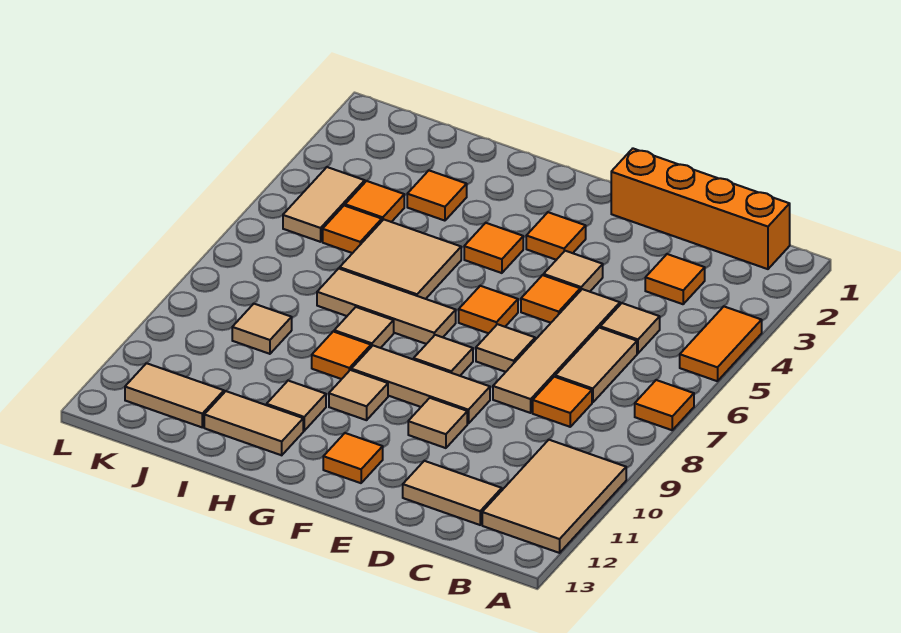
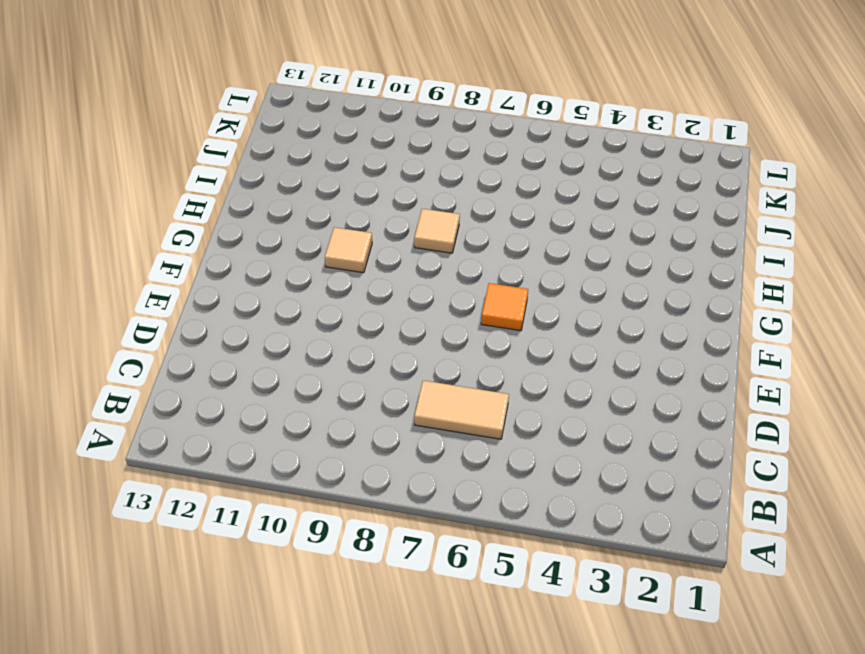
none -> orange tile A4:A5 level 1
none -> orange tile A7 level 1
none -> tan tile A10:B12 level 1
none -> orange brick B1:E1 level 1

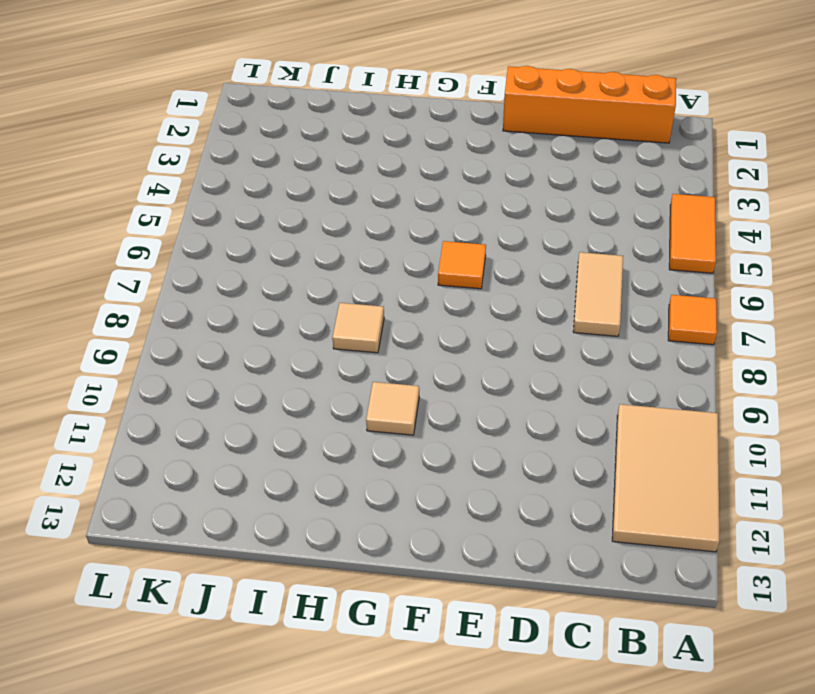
none -> orange tile C3 level 1
none -> tan tile C5 level 1
none -> orange tile C8 level 1
none -> tan tile C12:D12 level 1

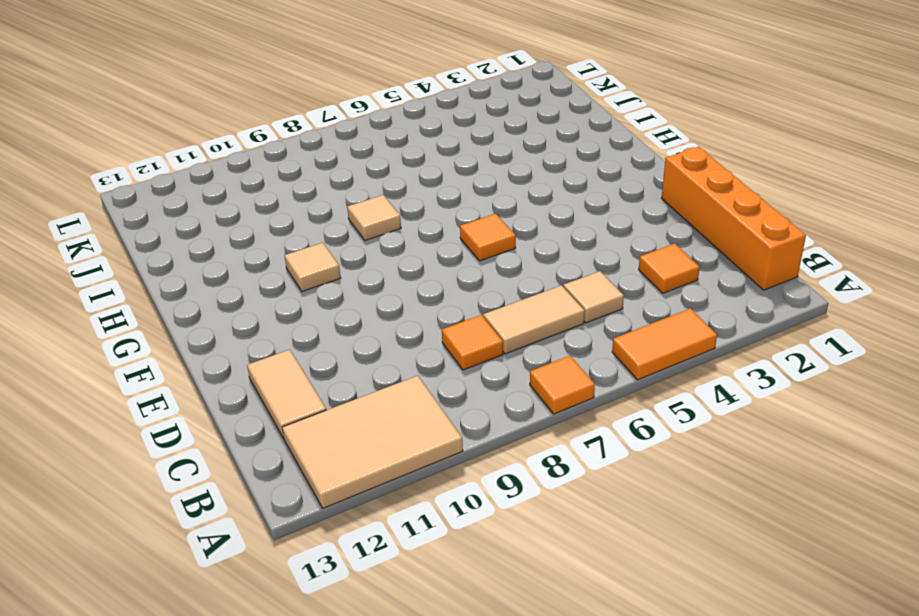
none -> tan tile D5:D8 level 1
none -> tan tile E4 level 1
none -> orange tile E5 level 1
none -> tan tile E7 level 1

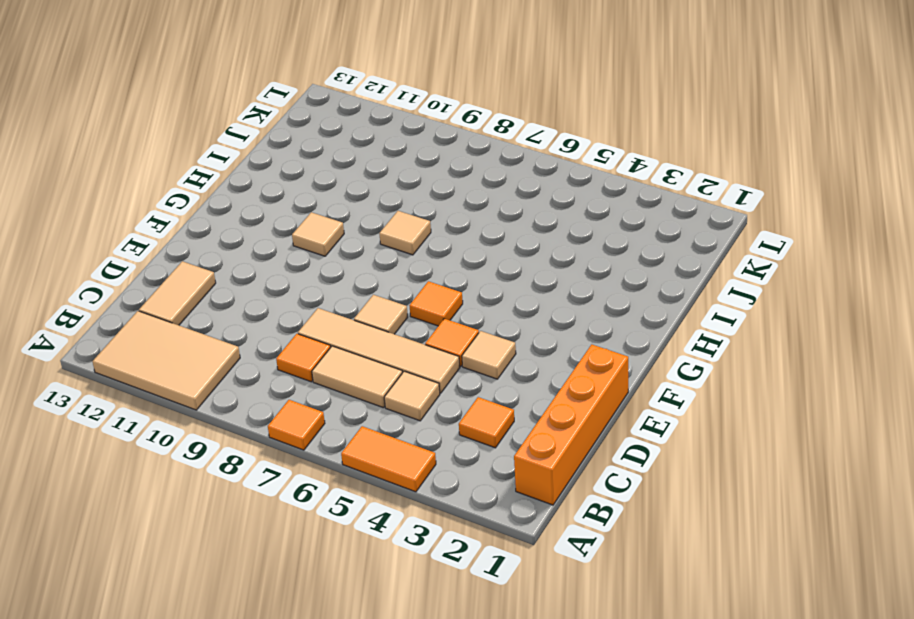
none -> tan tile E9:G9 level 1
none -> tan tile E10 level 1
none -> orange tile F3 level 1
none -> tan tile F8 level 1

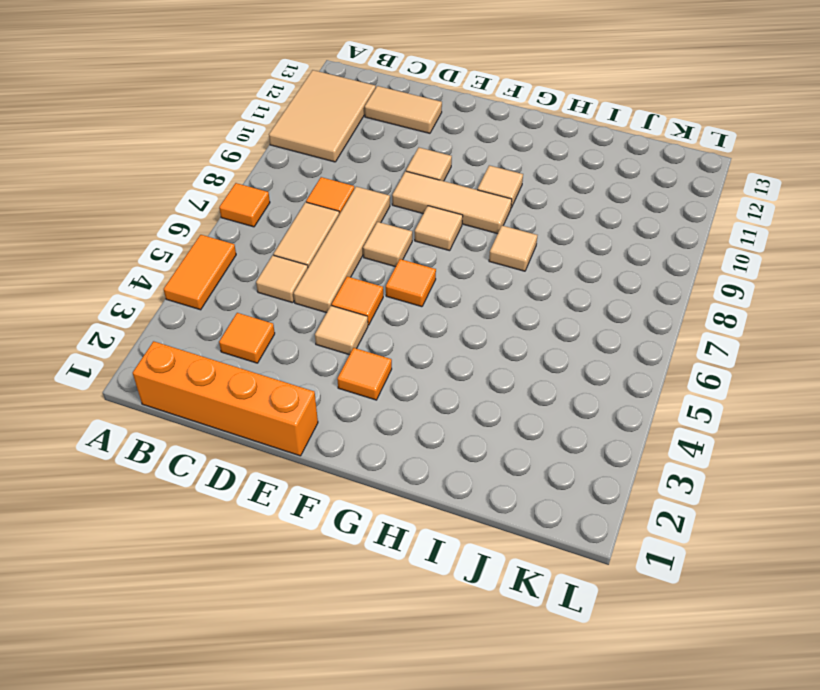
none -> orange tile F12 level 1
none -> orange tile G4 level 1
none -> tan tile G7:I7 level 1
none -> tan tile H5:I6 level 1

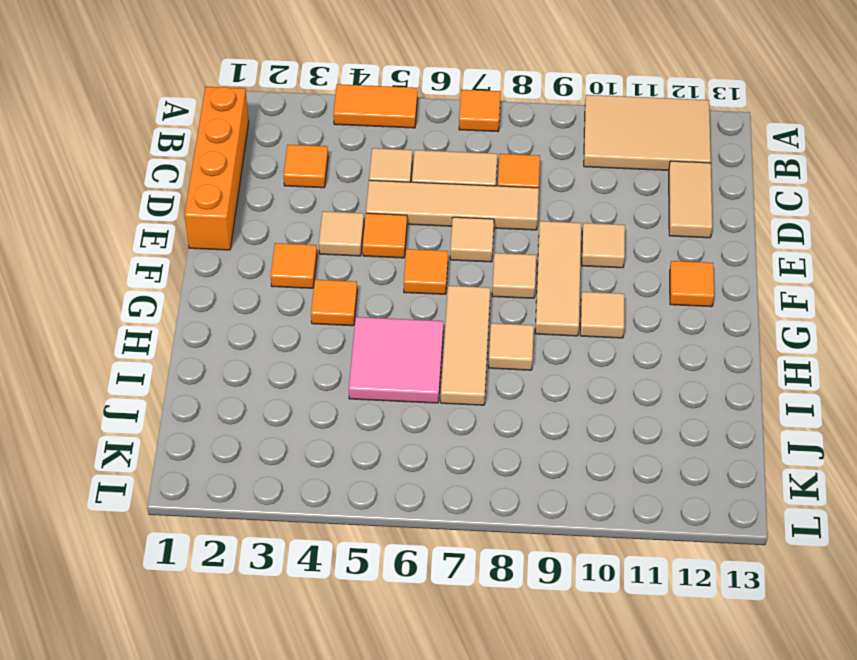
pink tile H5:I6 level 1 -> tan tile H5:I6 level 1
none -> orange tile H9 level 1
none -> tan tile H11 level 1
none -> tan tile H12:I12 level 1
none -> orange tile I3 level 1

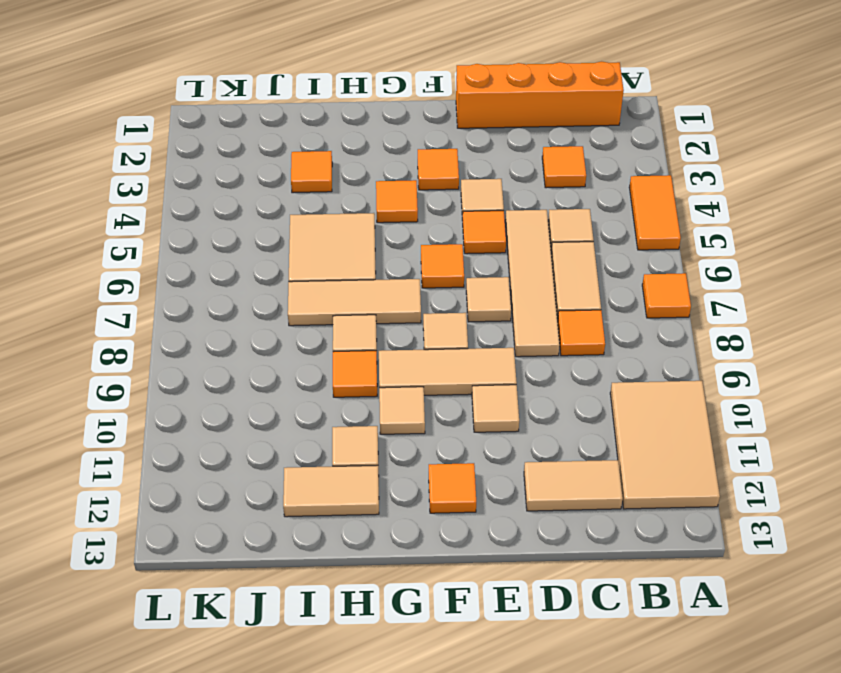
none -> orange tile J4 level 1
none -> orange tile J5 level 1
none -> tan tile J9 level 1
none -> tan tile J12:K12 level 1

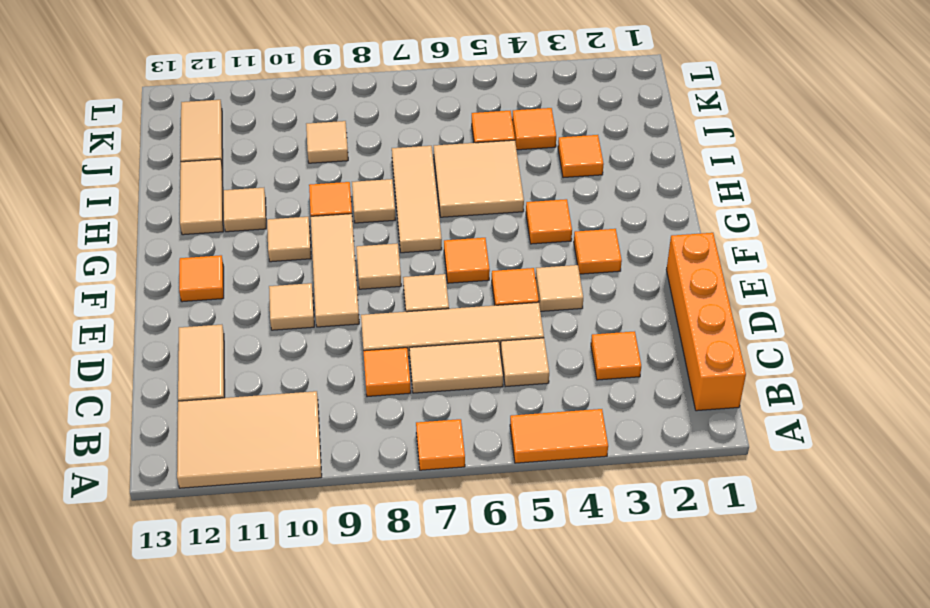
none -> tan tile K4:K5 level 1

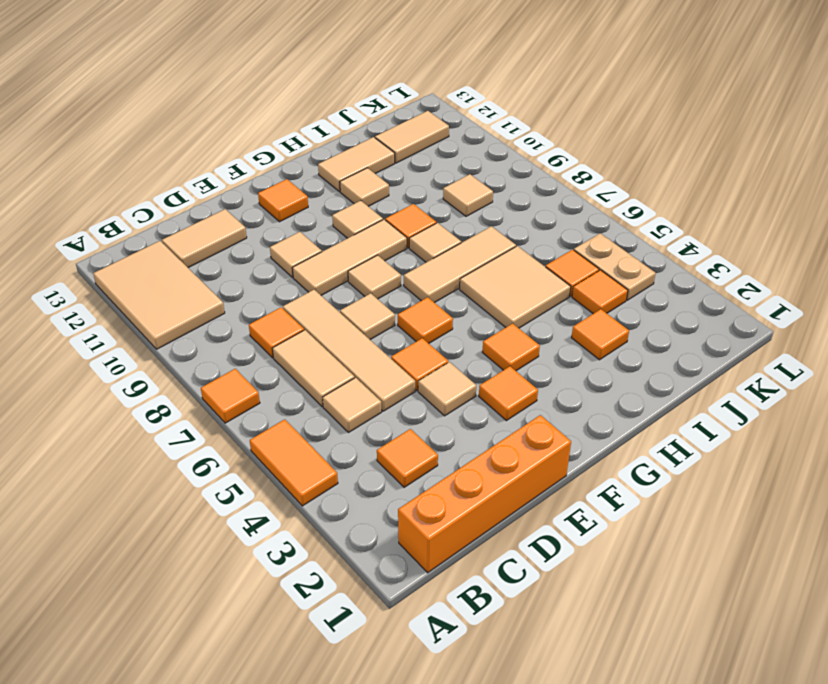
tan plate K4:K5 level 1 -> tan tile K4:K5 level 1

